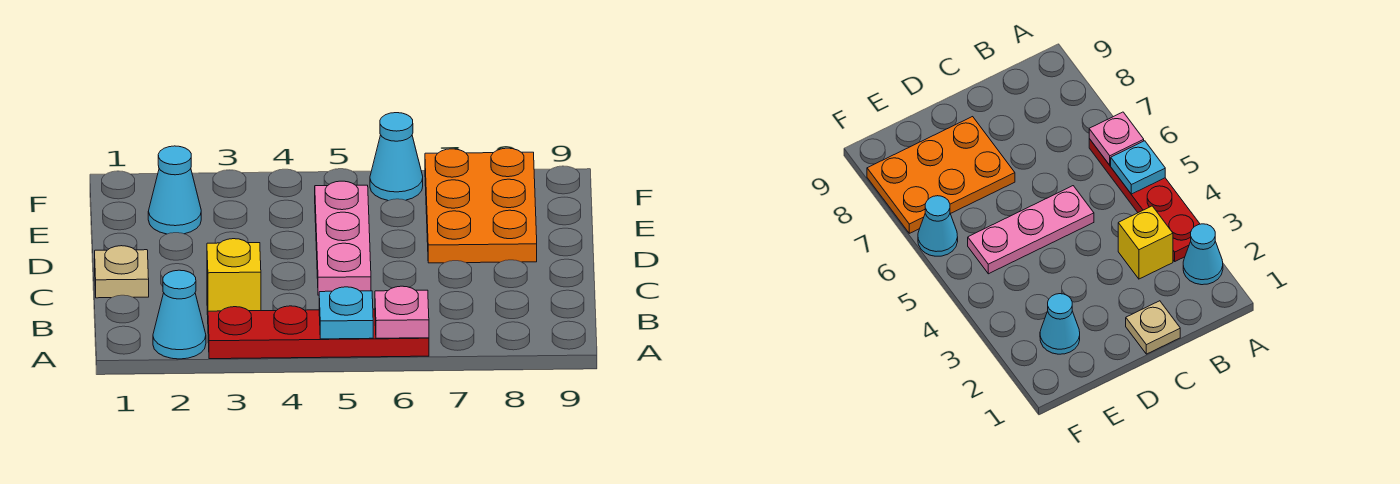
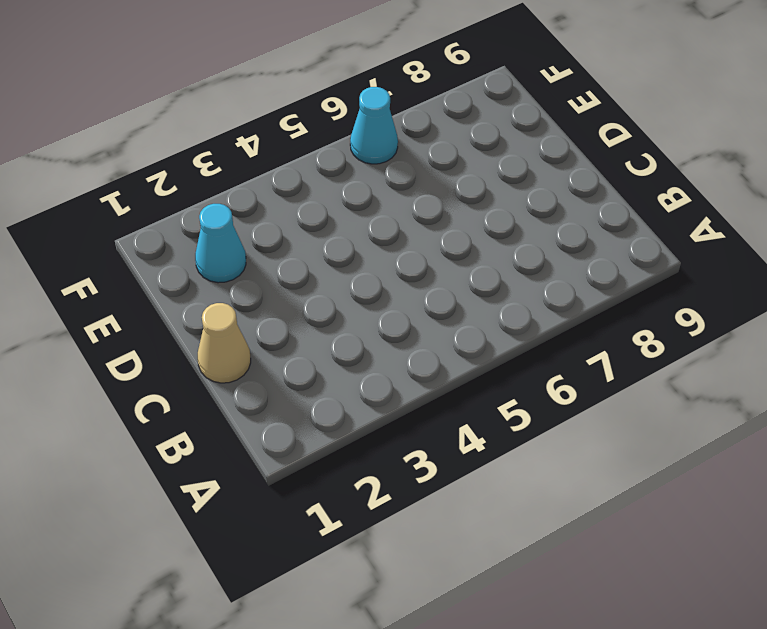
tan cone C1 level 1 -> tan plate C1 level 1
none -> cyan cone A2 level 1
none -> red plate A3:A6 level 1

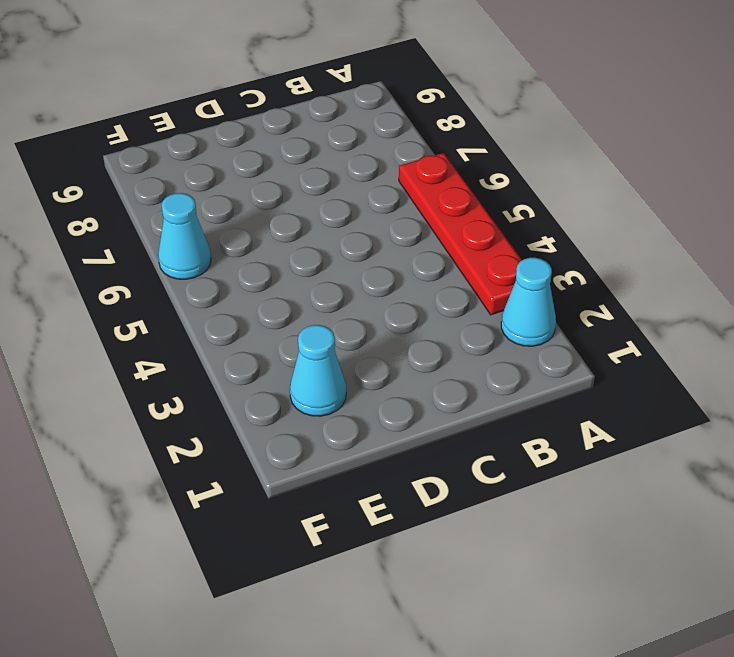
none -> yellow brick B3 level 1
none -> tan plate C1 level 1

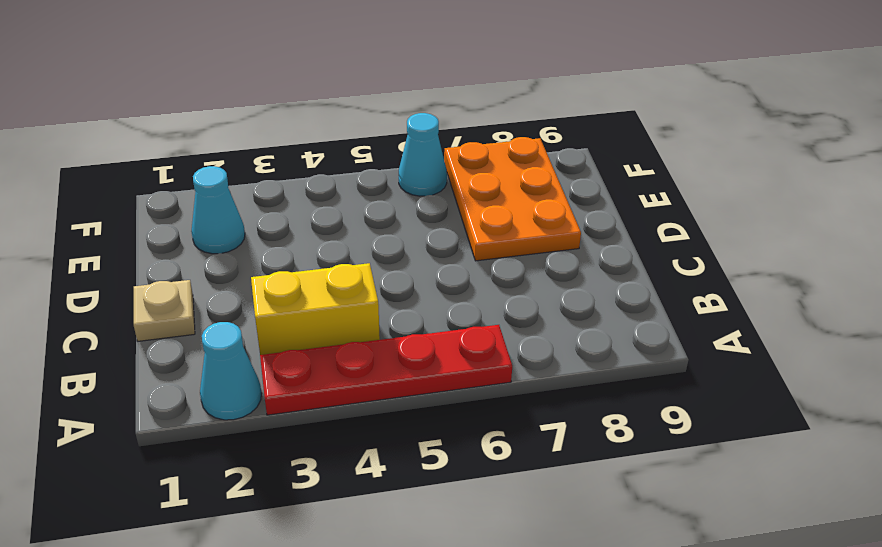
yellow brick B3:B4 level 1 -> yellow brick B3 level 1
none -> pink plate C5:E5 level 1
none -> cyan plate A5 level 2

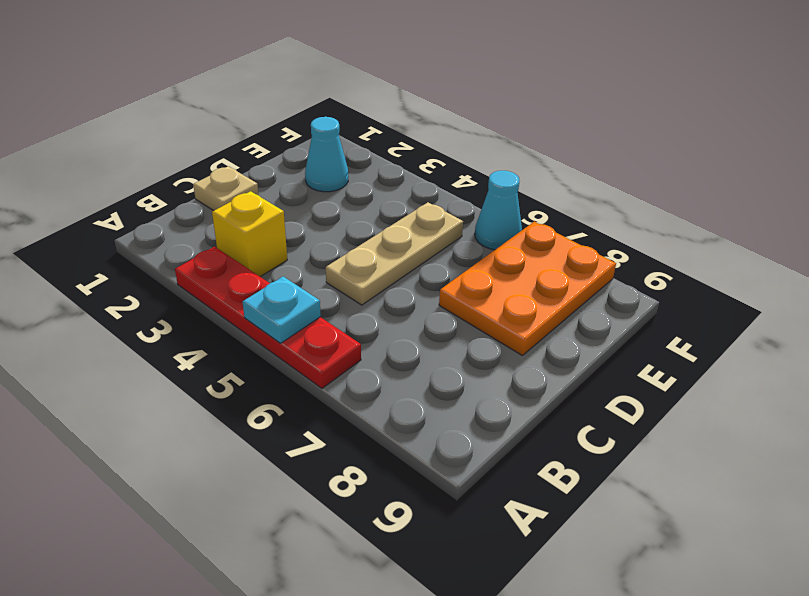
tan plate C5:E5 level 1 -> pink plate C5:E5 level 1
none -> cyan cone A2 level 1
none -> pink plate A6 level 2

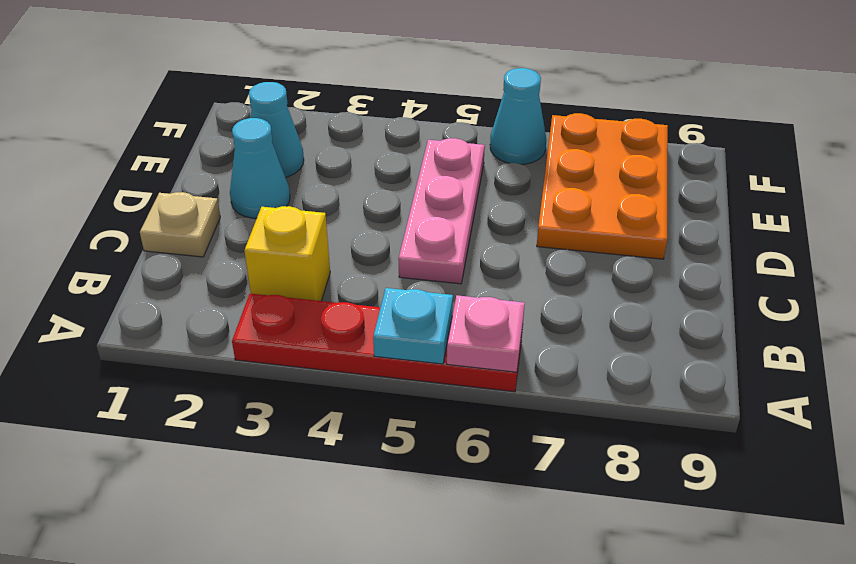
cyan cone D2 level 1 -> cyan cone A2 level 1

